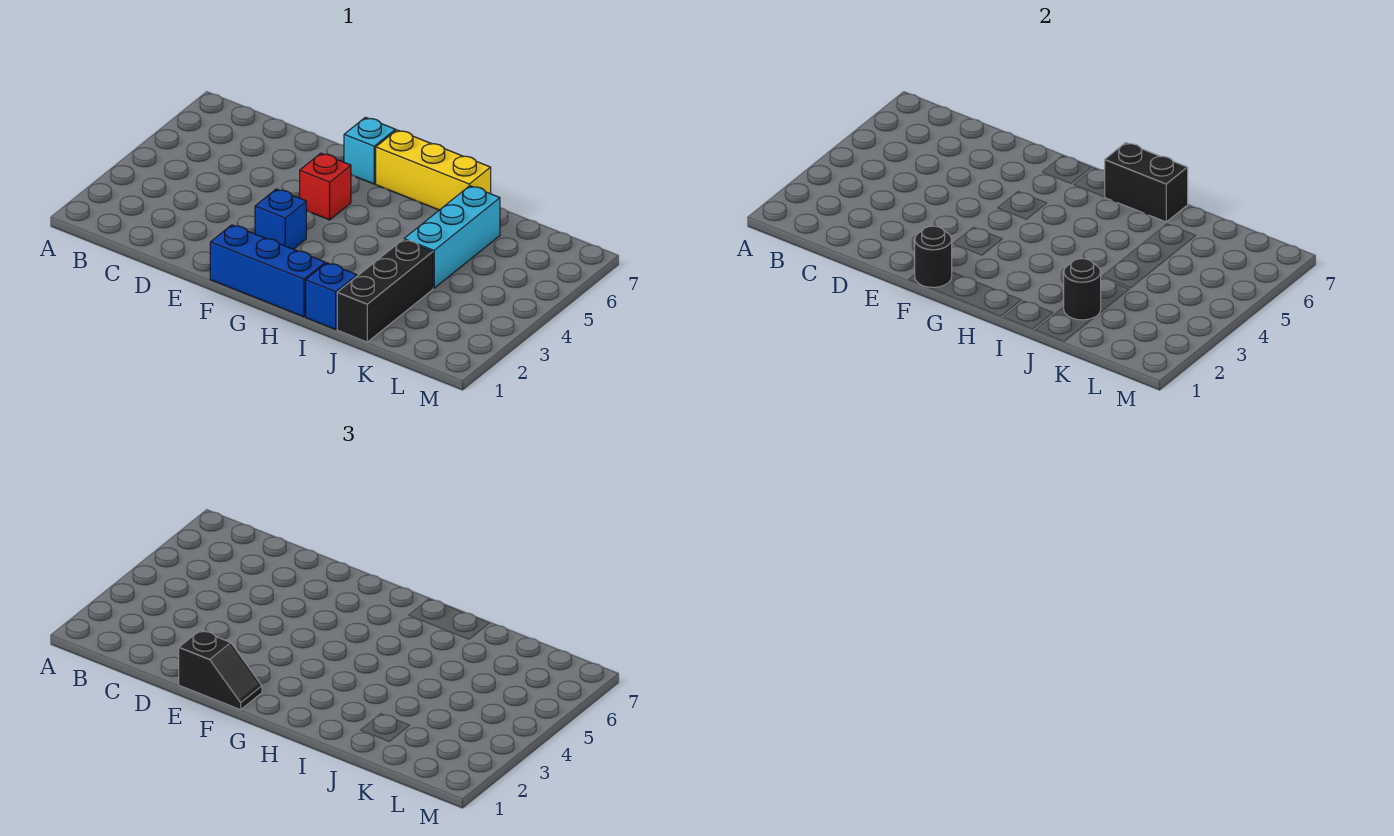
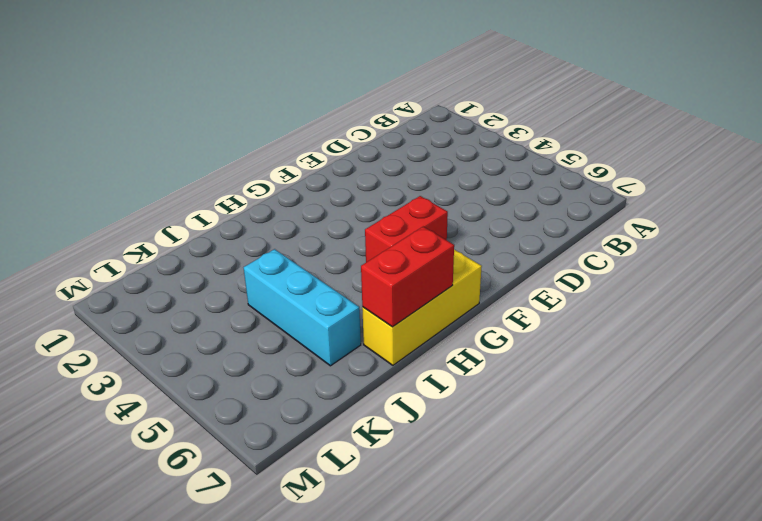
red brick F5:G5 level 1 -> red brick F5 level 1
red brick H7:I7 level 2 -> black brick H7:I7 level 2
none -> blue brick F1:H1 level 1
none -> blue brick F3 level 1
none -> cyan brick F7 level 1

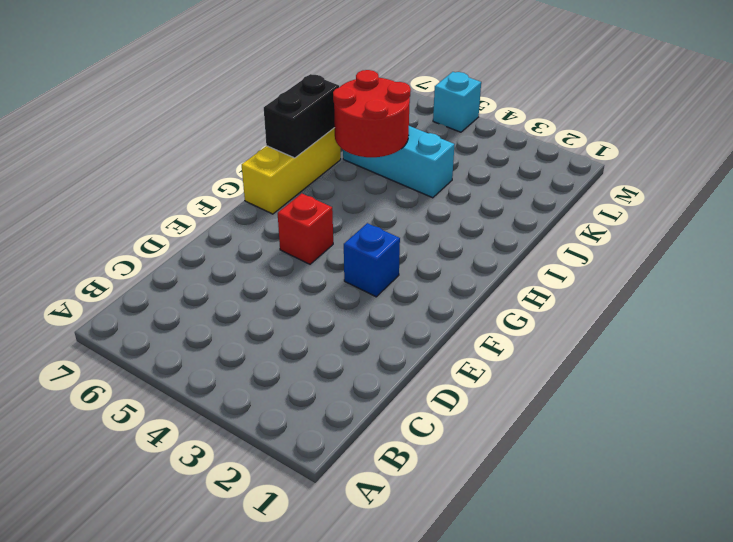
red round brick I5:J6 level 2 -> none
cyan brick M5 level 1 -> cyan brick F7 level 1
none -> blue brick F1:H1 level 1
none -> blue brick I1 level 1
none -> black brick J1:J3 level 1

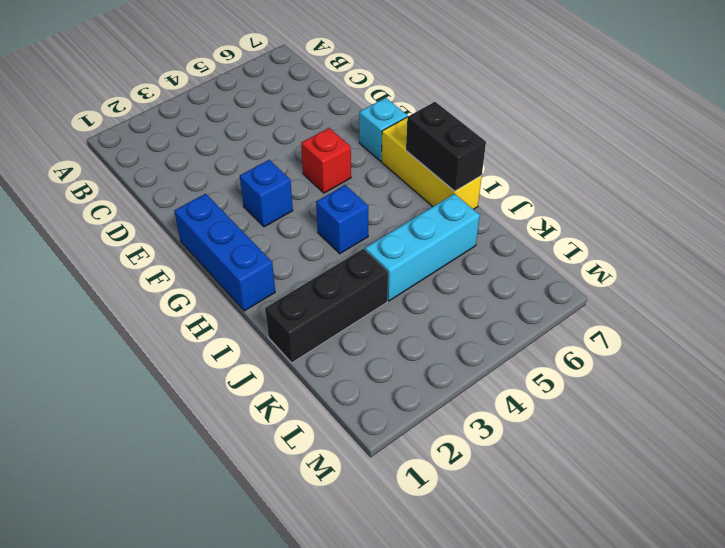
blue brick H4 level 1 -> blue brick I1 level 1
none -> black round brick F1 level 2
none -> black round brick J2 level 2
none -> black slope E1:F1 level 3 top E

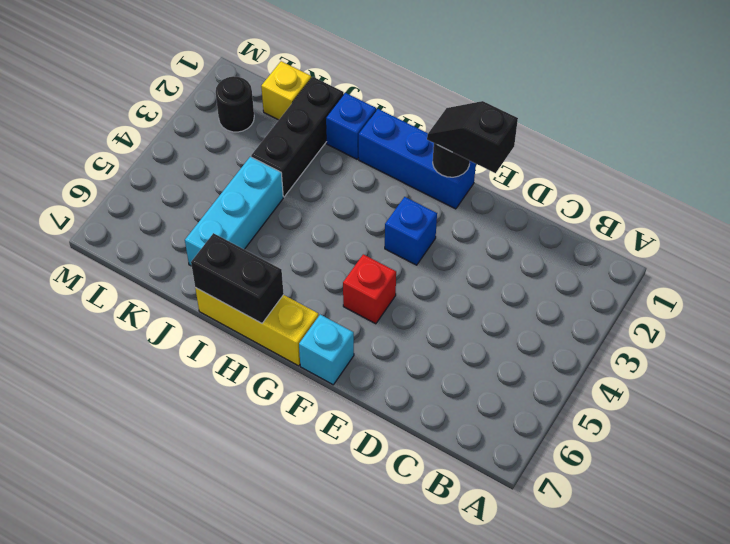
yellow brick K1 level 1 -> none
black round brick L2 level 1 -> black round brick J2 level 2

